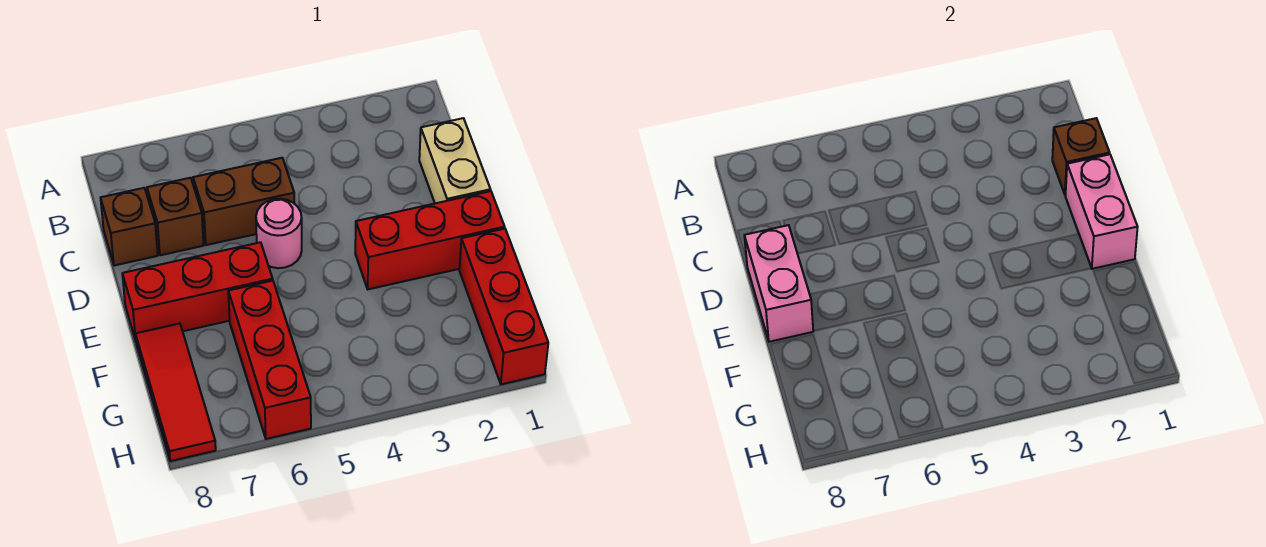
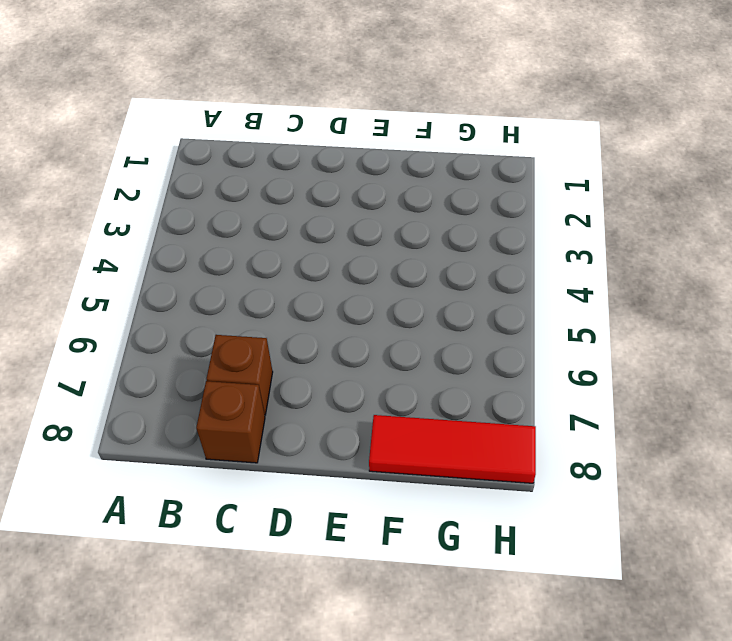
none -> tan brick C1:D1 level 1
none -> brown brick C5:C6 level 1
none -> pink round brick D5 level 1

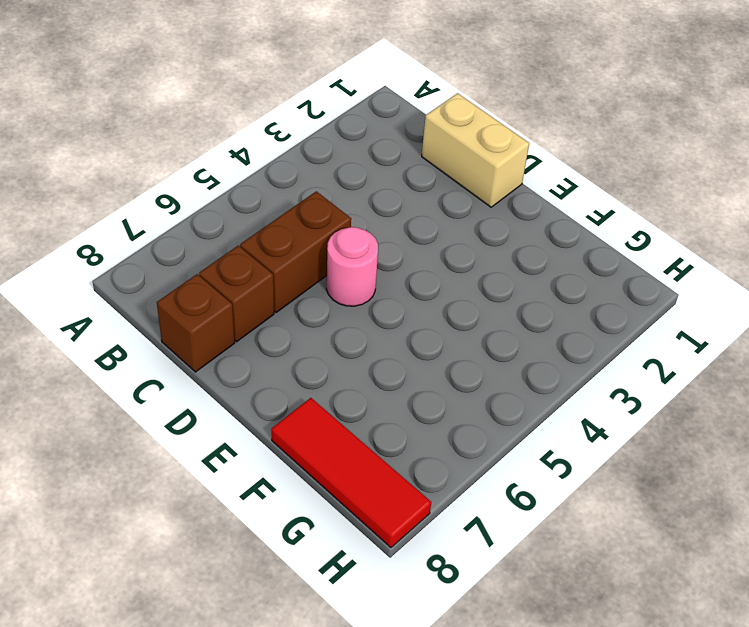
none -> red brick E1:E3 level 1
none -> red brick E6:E8 level 1
none -> red brick F1:H1 level 1

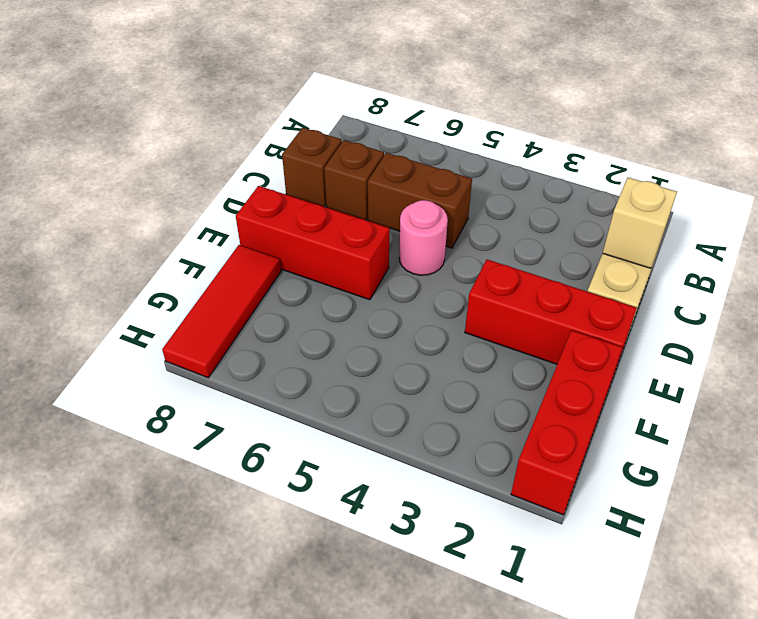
tan brick C1 level 2 -> brown brick C1 level 2
none -> red brick F6:H6 level 1
none -> pink brick D1:E1 level 2
none -> pink brick D8:E8 level 2

